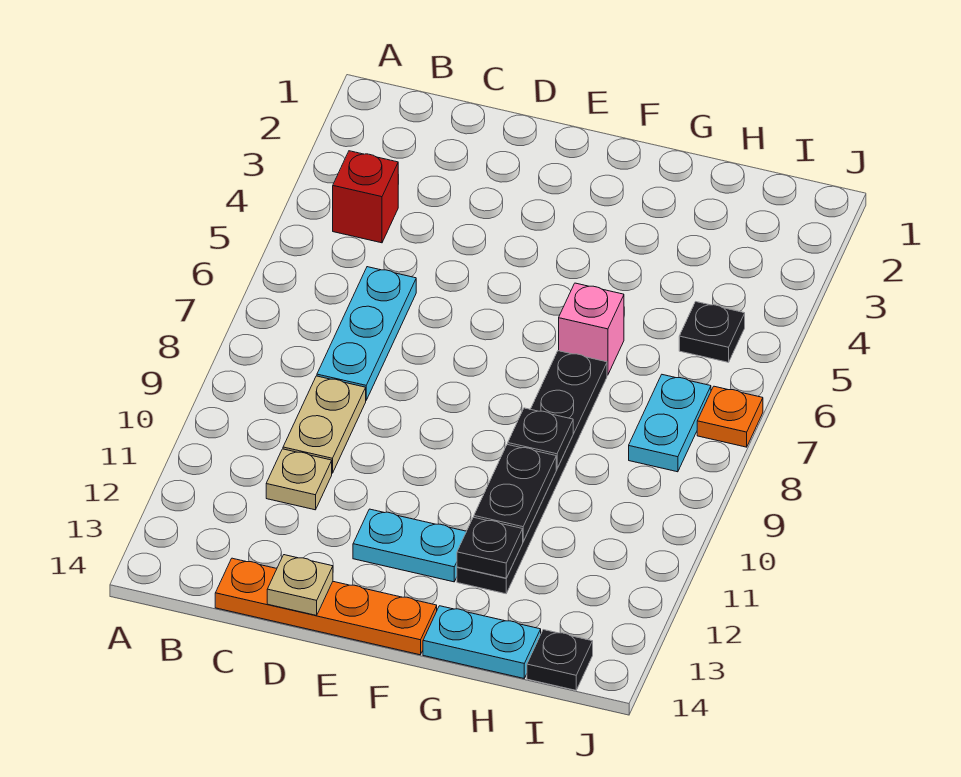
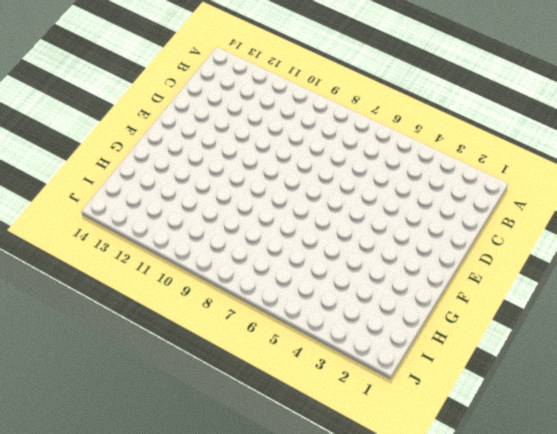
none -> red brick B4 level 1
none -> cyan plate C6:C8 level 1
none -> tan plate C9:C10 level 1

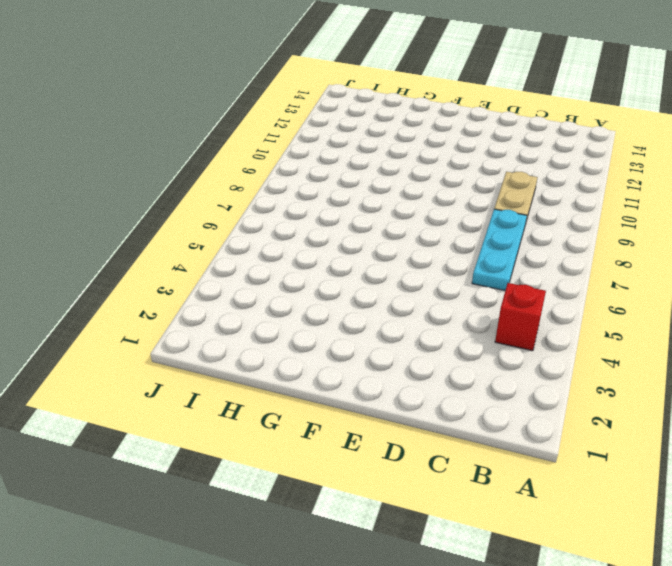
none -> tan plate C11 level 1
none -> orange plate C14:F14 level 1
none -> cyan plate E12:F12 level 1

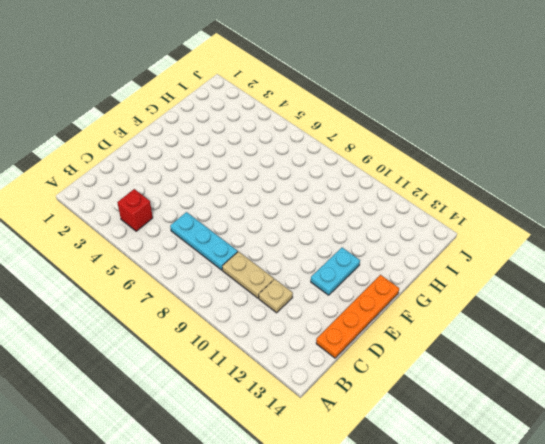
none -> pink brick G6 level 1
none -> black plate G7:G12 level 1
none -> cyan plate G14:H14 level 1

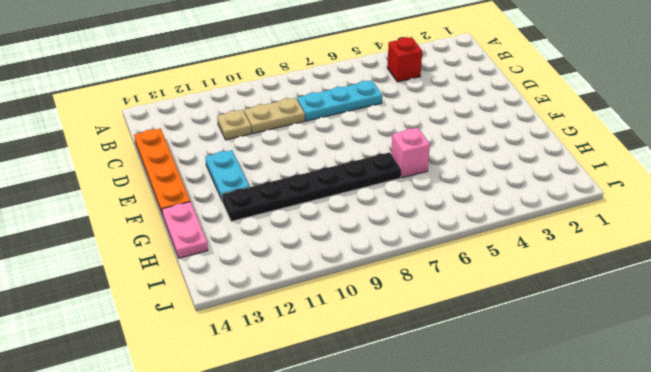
pink plate G14:H14 level 1 -> cyan plate G14:H14 level 1
none -> black plate I5 level 1
none -> cyan plate I7:I8 level 1
none -> black plate I14 level 1

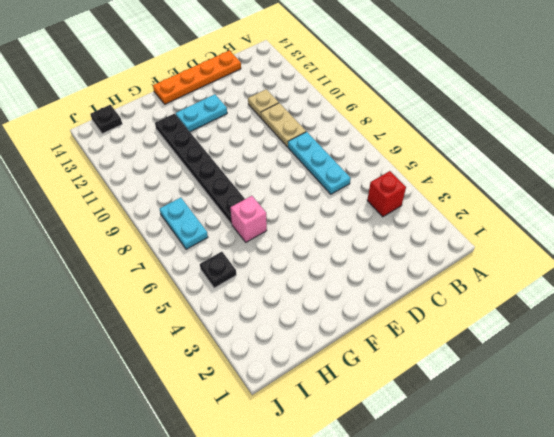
none -> cyan plate G14:H14 level 1
none -> orange plate J7 level 1
none -> tan plate D14 level 2

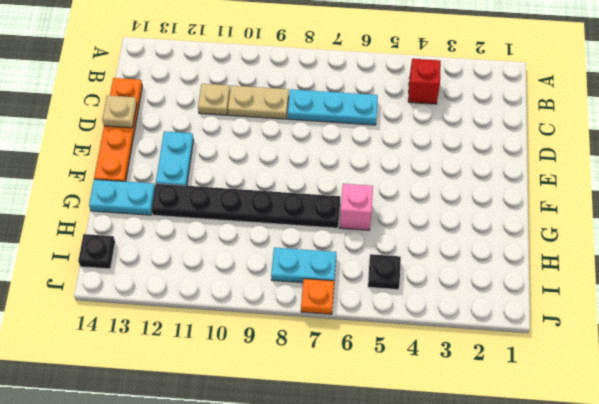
cyan plate G13:G14 level 1 -> cyan plate G14:H14 level 1
none -> black plate G9 level 2
none -> black plate G10:G11 level 2
none -> black plate G12 level 2

